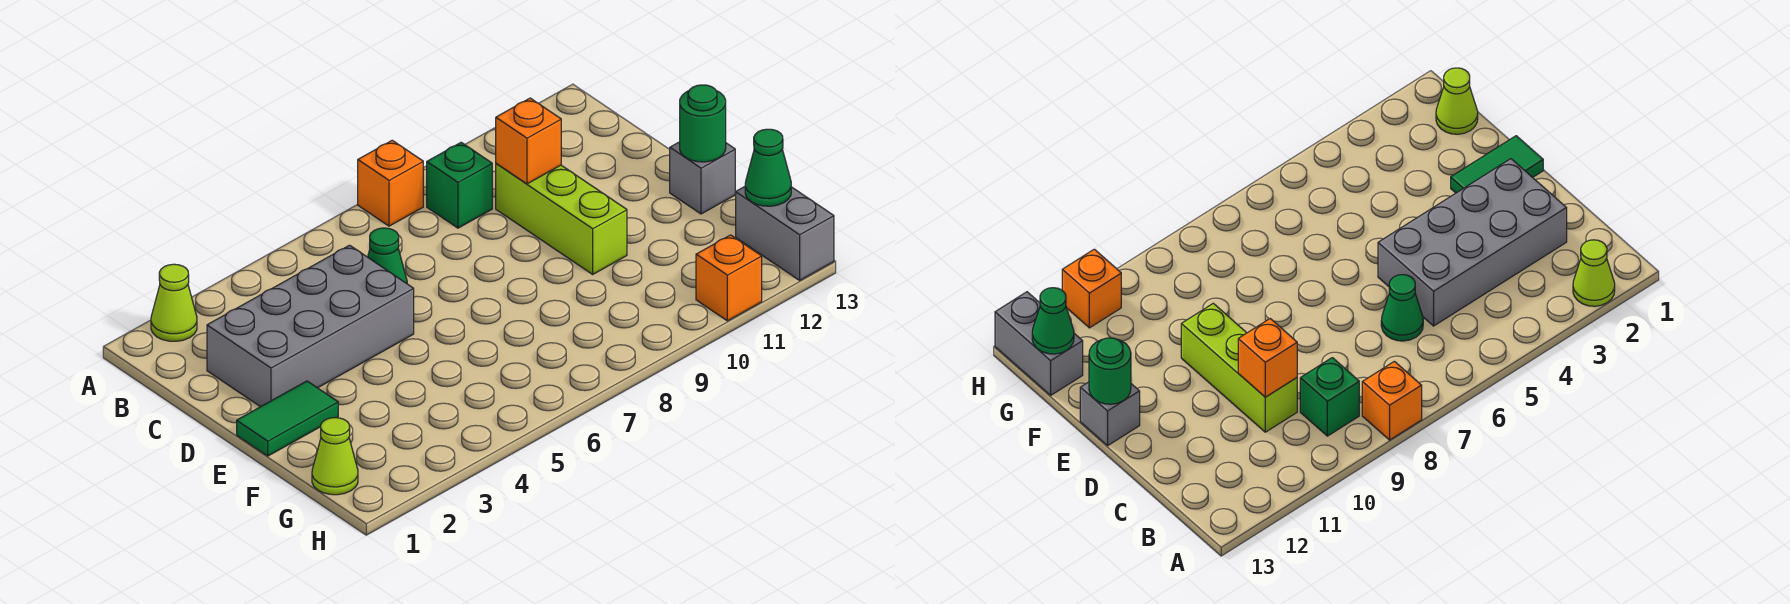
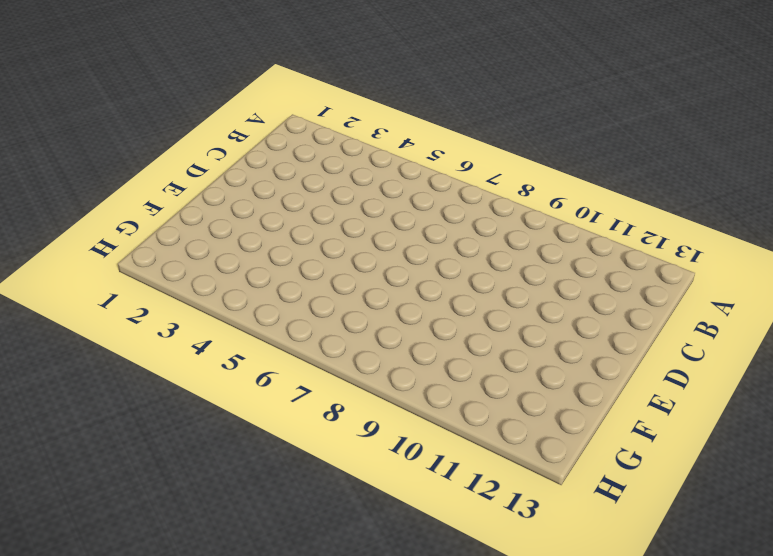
none -> lime cone A2 level 1
none -> orange brick A8 level 1
none -> green brick B9 level 1

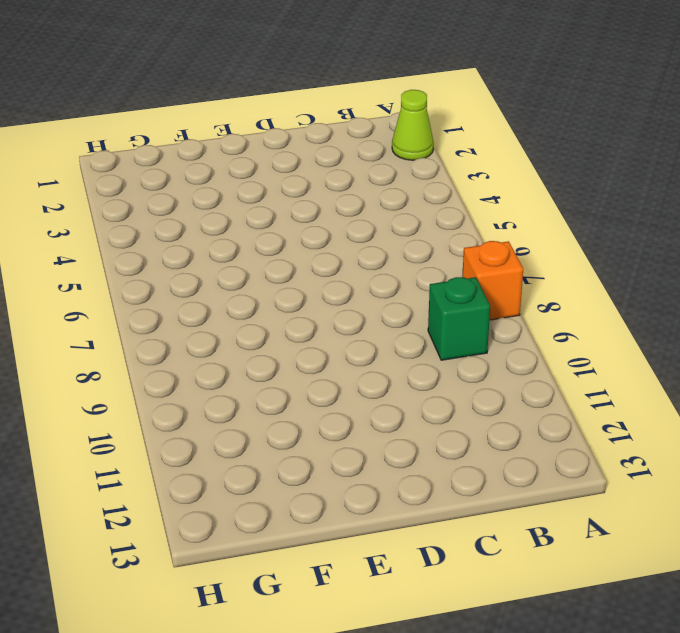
none -> grey brick C2:D5 level 1
none -> green cone C6 level 1
none -> lime brick C10:E10 level 1

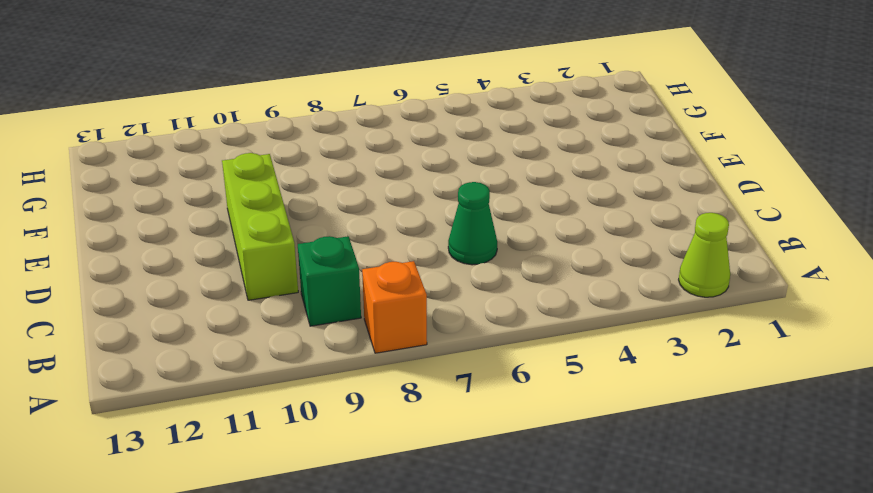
none -> grey brick C2:D5 level 1
none -> green tile E1:E2 level 1
none -> grey brick E13 level 1

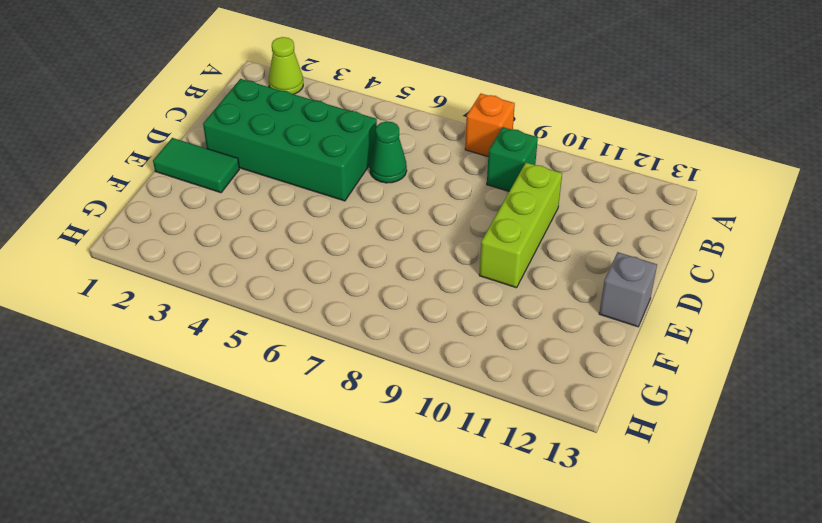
green brick C2:D5 level 1 -> grey brick C2:D5 level 1
none -> lime cone G1 level 1
none -> grey brick G13:H13 level 1
none -> orange brick H11 level 1

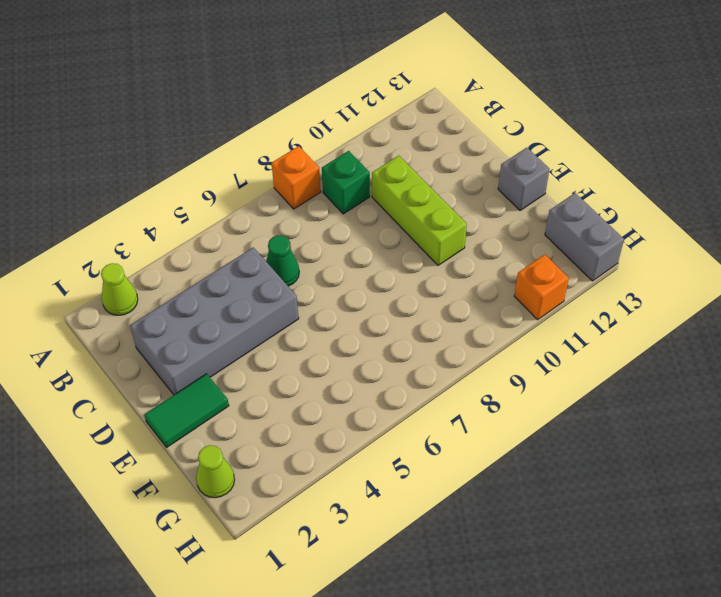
none -> orange brick C10 level 2
none -> green round brick E13 level 2
none -> green cone G13 level 2

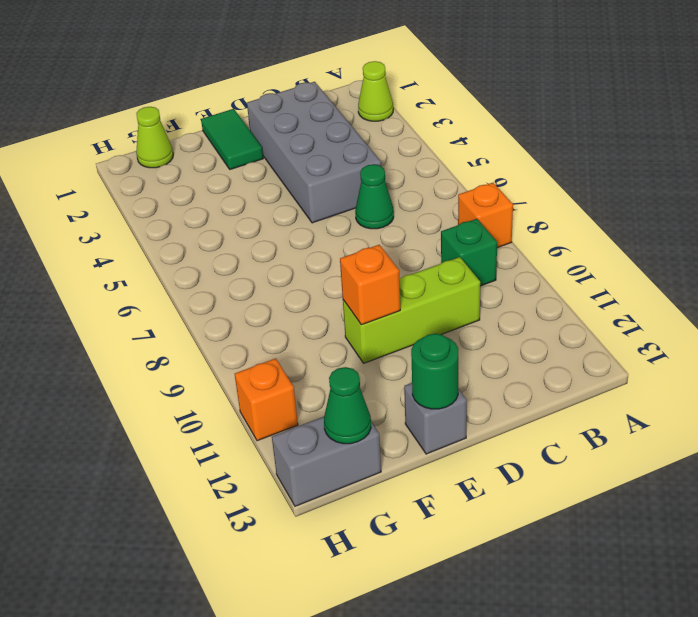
orange brick E10 level 2 -> orange brick C10 level 2

